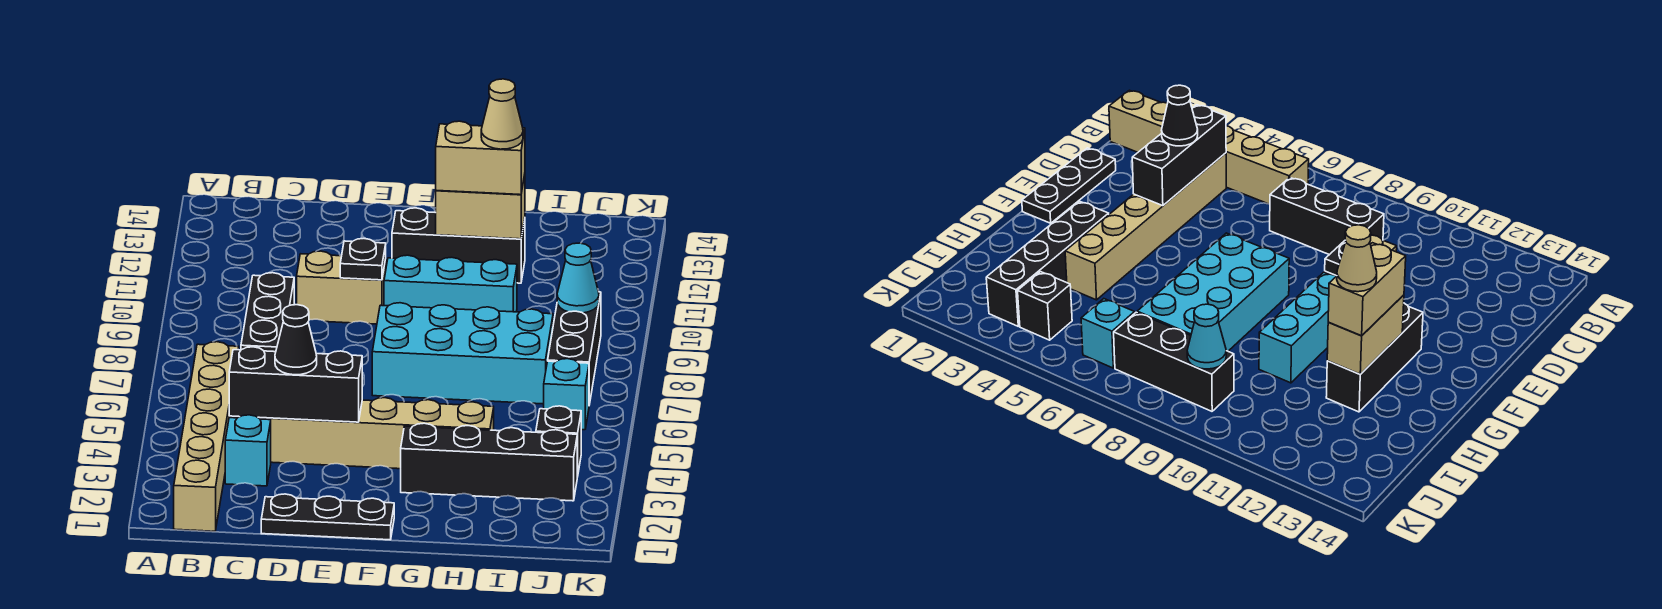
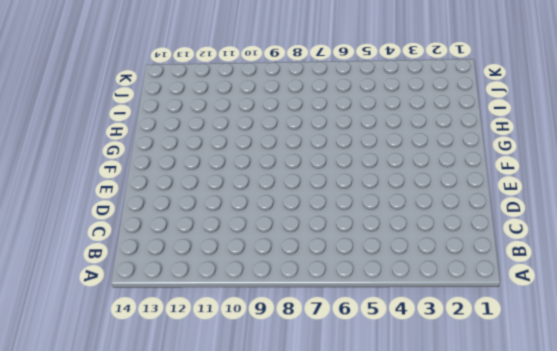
none -> tan brick B1:B6 level 1
none -> cyan brick C3 level 1
none -> tan brick C4:H4 level 1

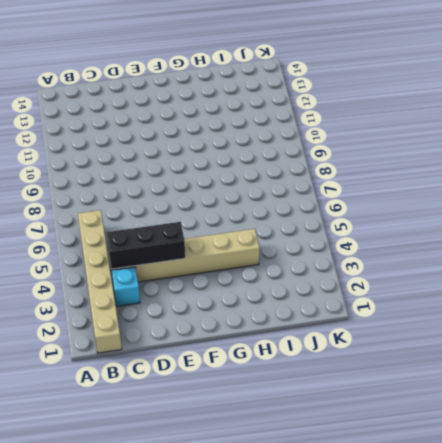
none -> black brick C7:C9 level 1
none -> black plate D1:F1 level 1
none -> tan brick D10:E10 level 1

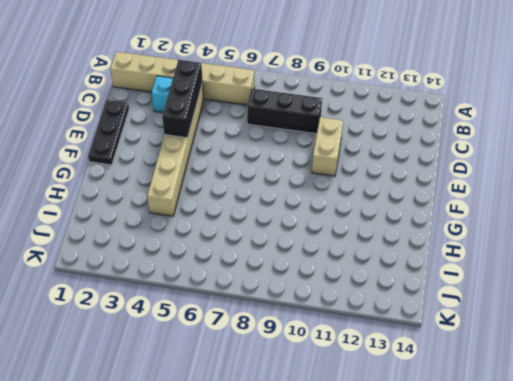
none -> cyan brick F7:I8 level 1
none -> cyan brick F10:H10 level 1
none -> black brick F12:H12 level 1

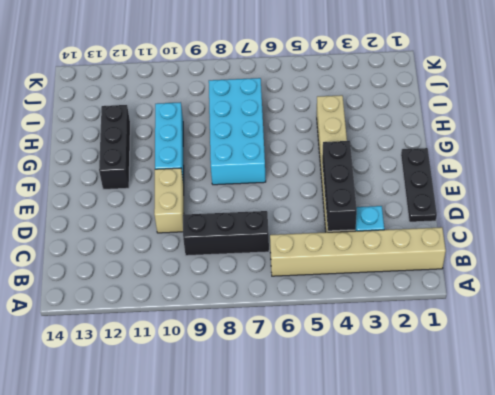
none -> black brick G3:J3 level 1
none -> black brick J4 level 1
none -> cyan brick J6 level 1

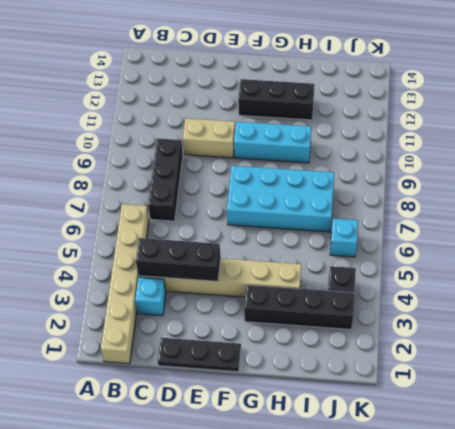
none -> black brick J7:J9 level 1
none -> black plate E10 level 2
none -> tan brick G12:H12 level 2

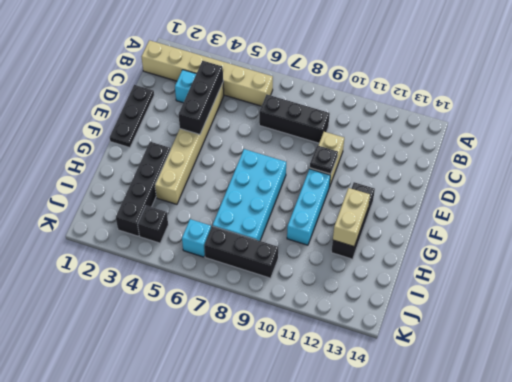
none -> cyan cone J9 level 2
none -> black cone D4 level 3
none -> tan brick G12:H12 level 3

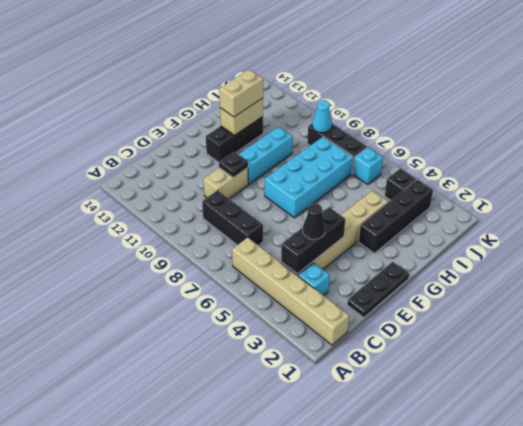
none -> tan cone H12 level 4

